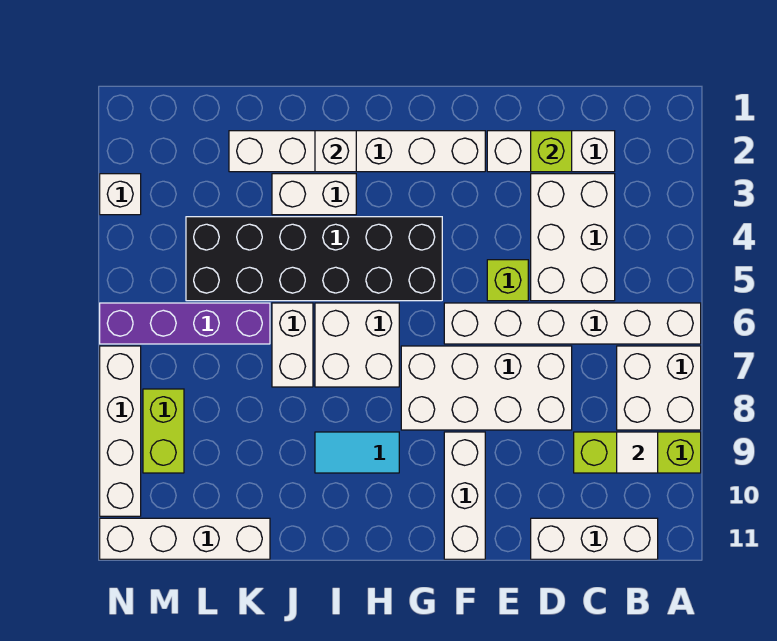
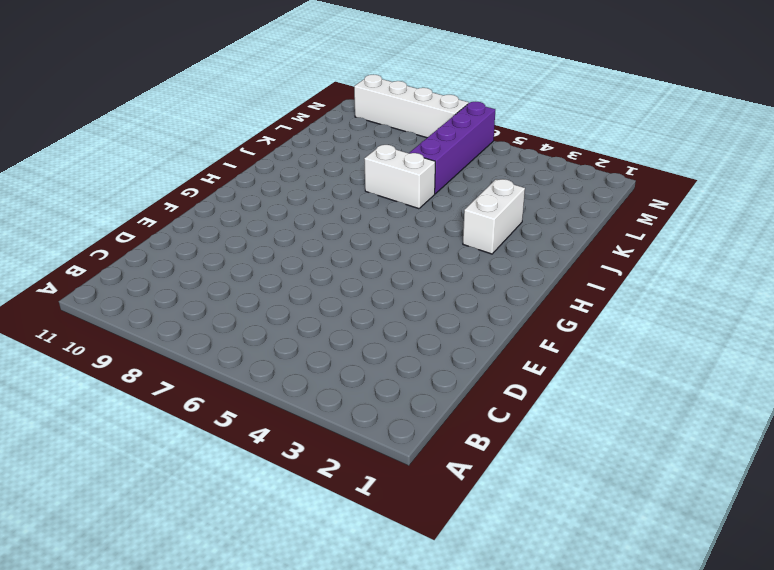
none -> white brick A6:F6 level 1
none -> white brick A7:B8 level 1
none -> lime brick A9:C9 level 1

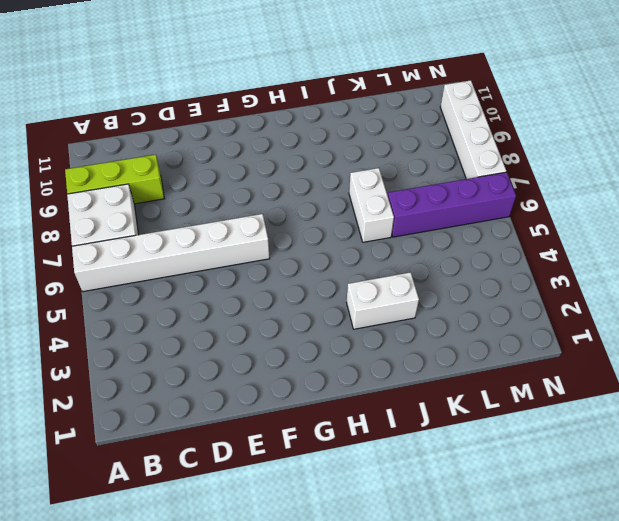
none -> white brick B11:D11 level 1
none -> white brick C2:E2 level 1
none -> white brick C3:D5 level 1

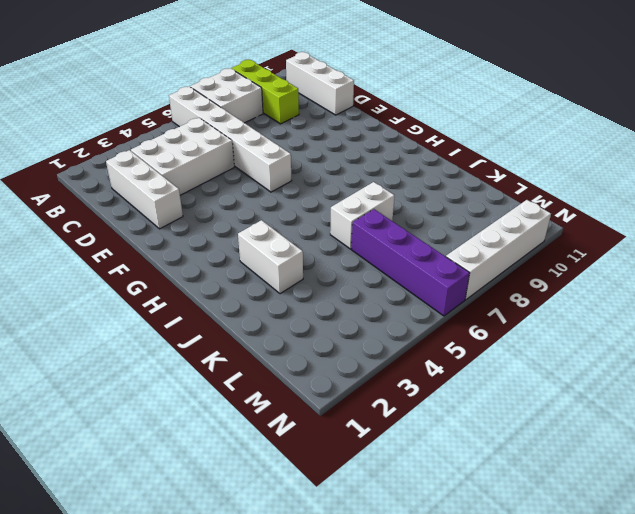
none -> white brick D7:G8 level 1
none -> lime brick E5 level 1
none -> white brick F2:K2 level 1

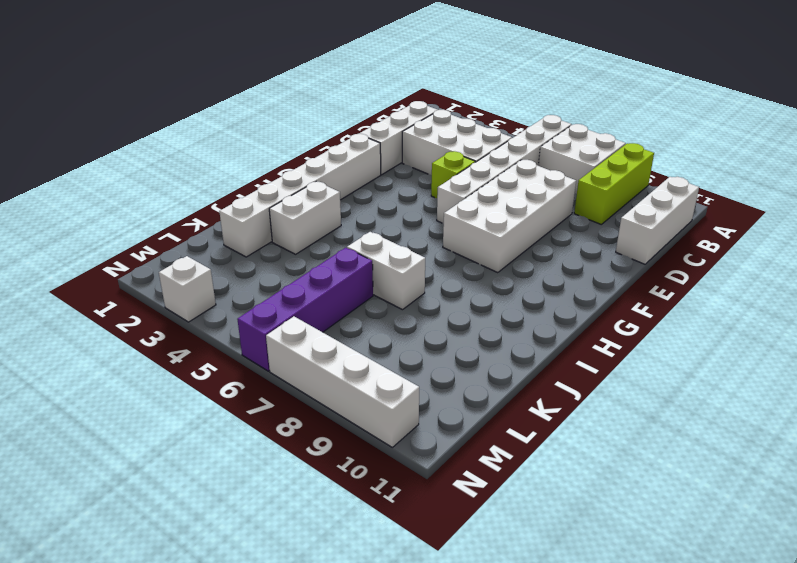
none -> white brick F9:F11 level 1
none -> black brick G4:L5 level 1
none -> white brick H6:I7 level 1

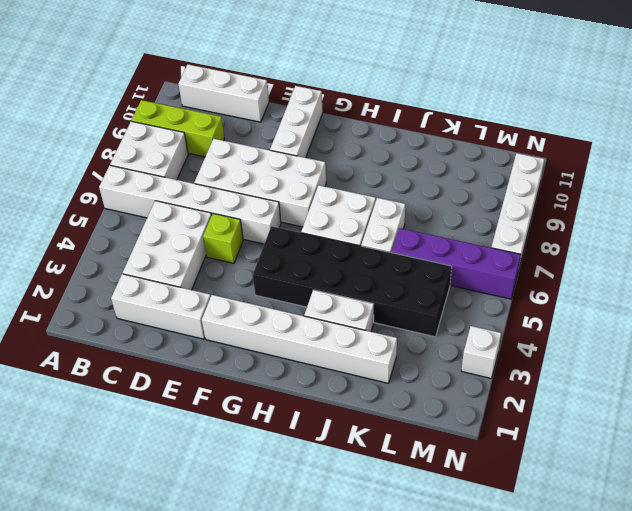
none -> cyan tile H9:I9 level 1
none -> white brick K11:N11 level 1
none -> lime brick M8:M9 level 1

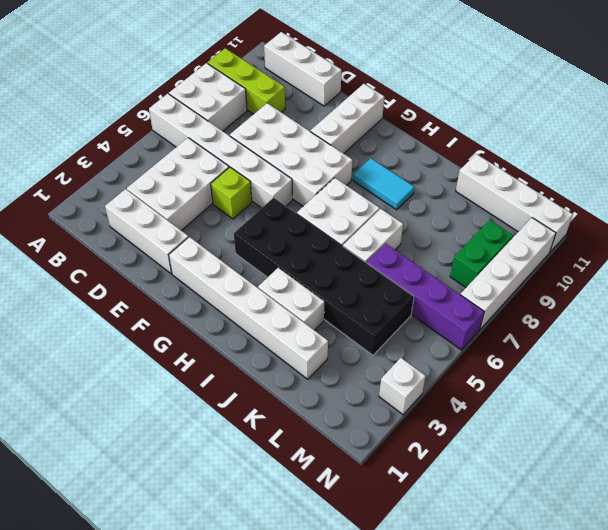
green brick M8:M9 level 1 -> lime brick M8:M9 level 1
none -> white tile B9 level 2
none -> lime brick D2 level 2
none -> white brick I2 level 2

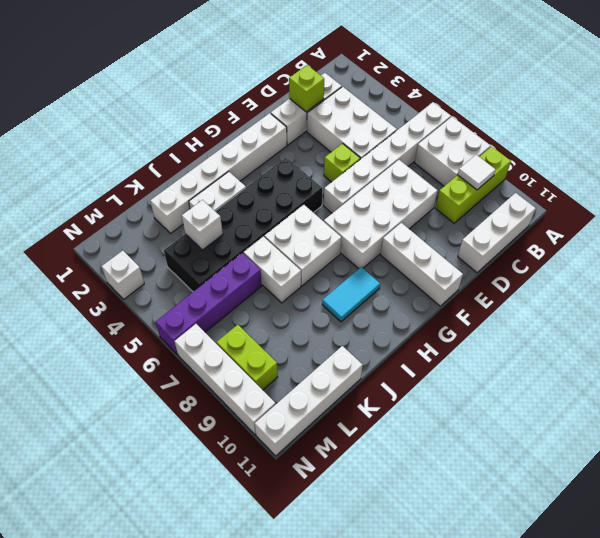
white brick K4 level 2 -> white brick I2 level 2

